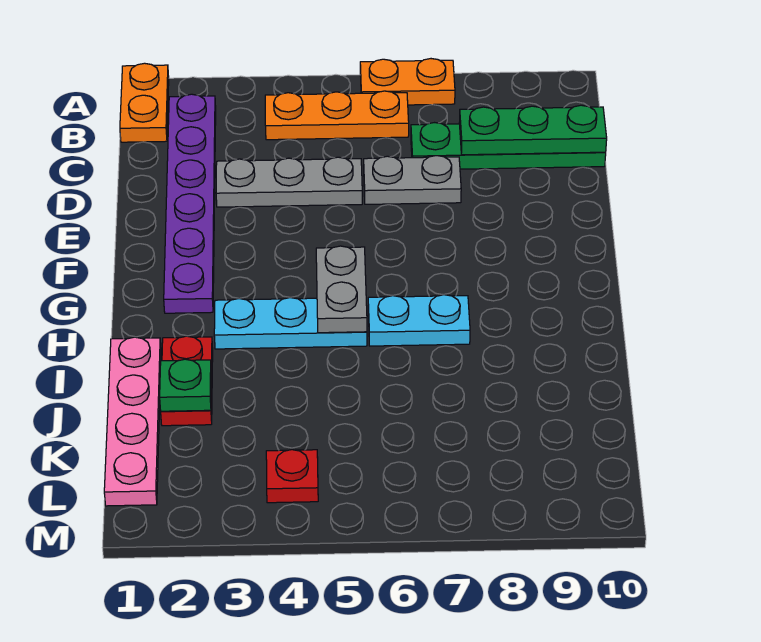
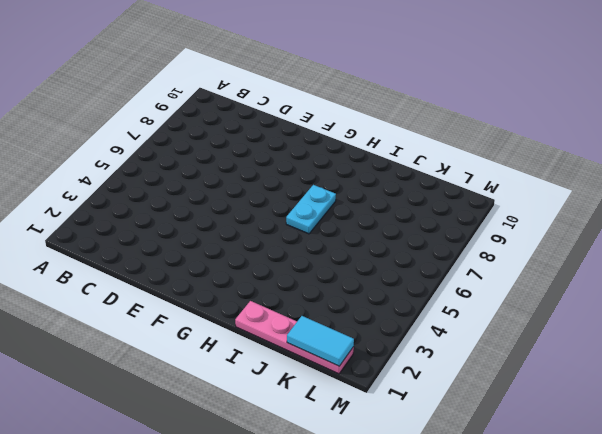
cyan tile K1:L1 level 2 -> none
none -> orange plate A1:B1 level 1
none -> orange plate A6:A7 level 1
none -> purple plate B2:G2 level 1

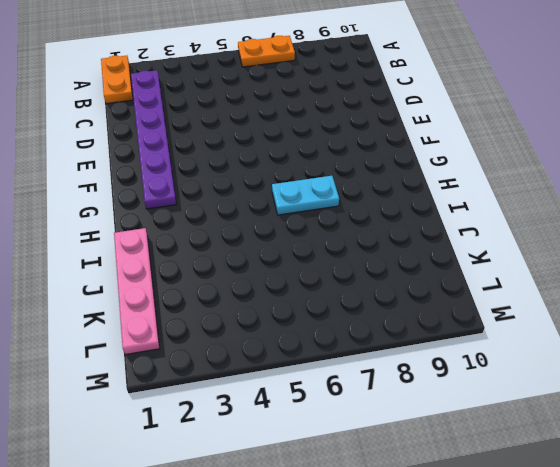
none -> orange plate B4:B6 level 1
none -> green plate C7:C10 level 1
none -> grey plate D3:D5 level 1

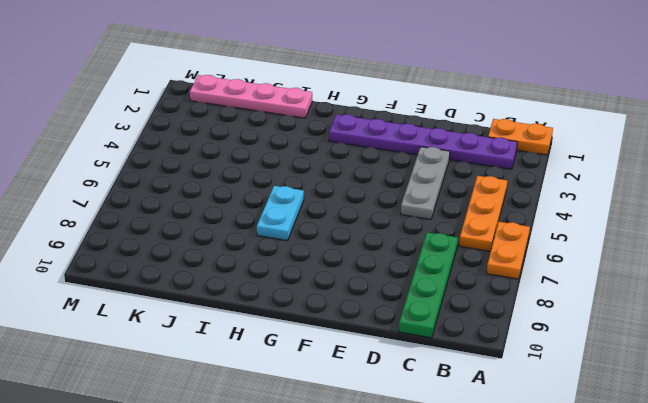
none -> grey plate D6:D7 level 1
none -> cyan plate H3:H5 level 1
none -> red plate I2:J2 level 1

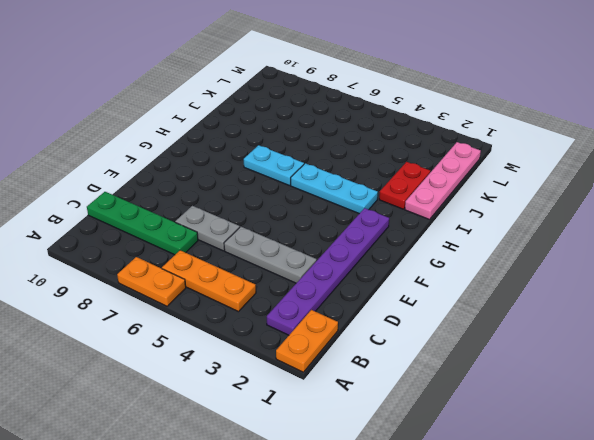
none -> red plate L4 level 1
none -> green plate C8:C10 level 2
none -> grey plate G5:H5 level 2

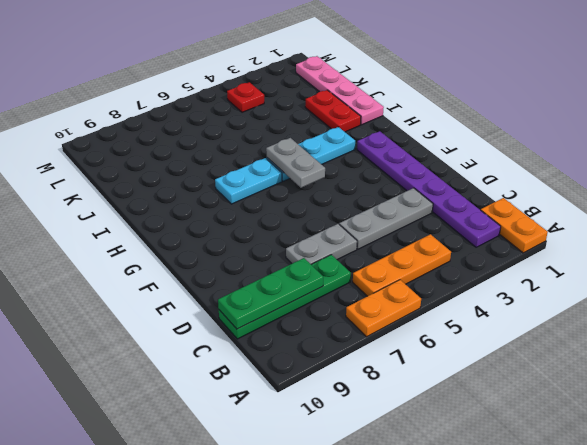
none -> green plate J2 level 2

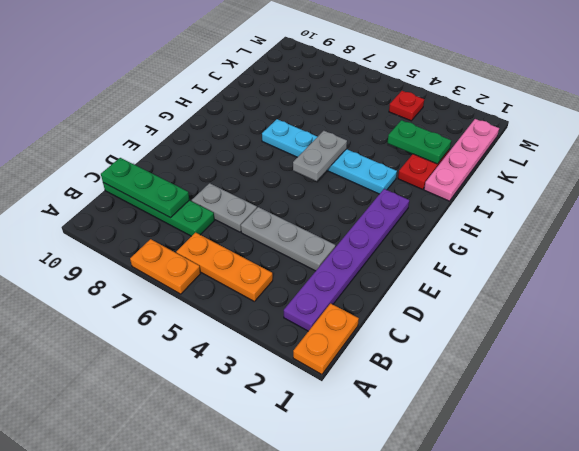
green plate J2:J3 level 2 -> green plate J2 level 2

